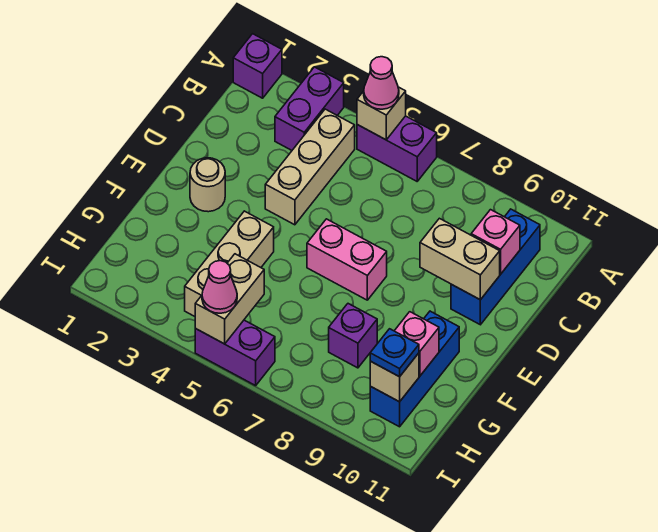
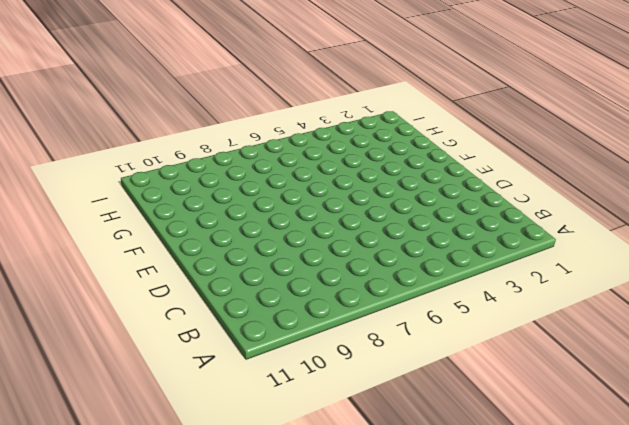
none -> purple brick A1 level 1
none -> purple brick A3:B3 level 1
none -> purple brick A5:A6 level 1

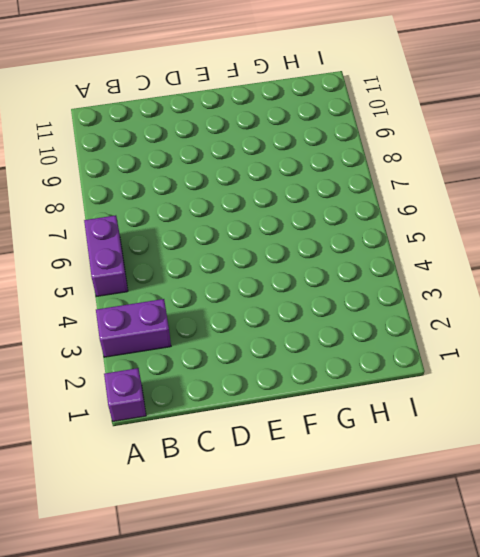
none -> tan brick B4:D4 level 1
none -> blue brick B10:D10 level 1
none -> tan round brick E2 level 1

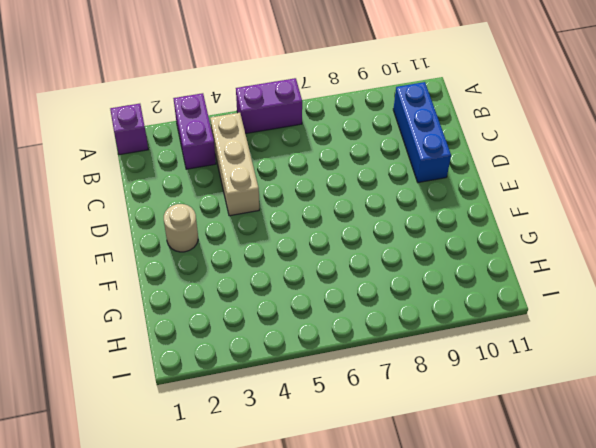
none -> pink brick E6:E7 level 1
none -> tan brick F4:H4 level 1
none -> blue brick F10:H10 level 1

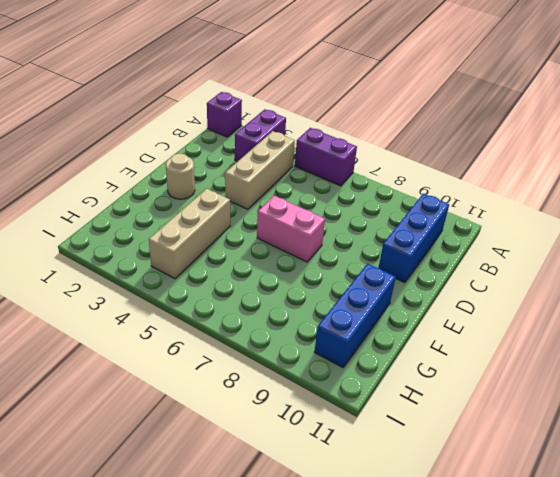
none -> purple brick G8 level 1
none -> purple brick I5:I6 level 1
none -> tan brick A5 level 2

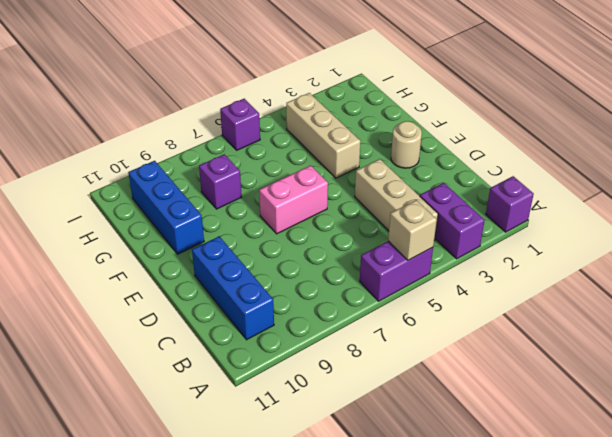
purple brick I6 level 1 -> purple brick I5:I6 level 1
none -> pink brick C10 level 2
none -> tan brick D9:D10 level 2
none -> pink brick G10 level 2

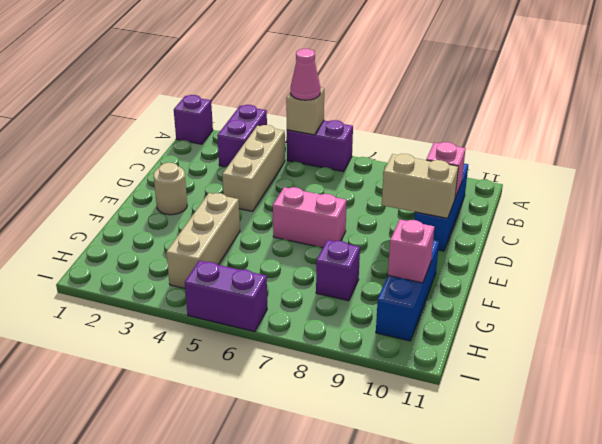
none -> tan brick H5:I5 level 2
none -> tan brick H10 level 2
none -> blue plate H10 level 3

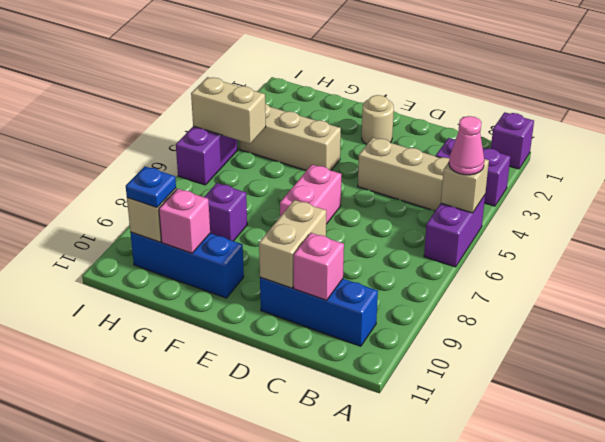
none -> pink cone I5 level 3

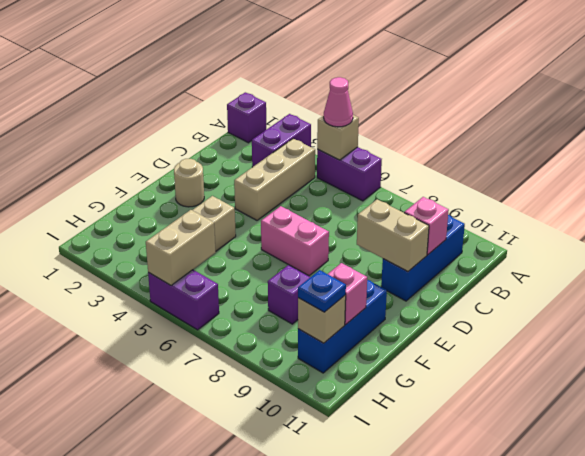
none -> pink cone I5 level 3

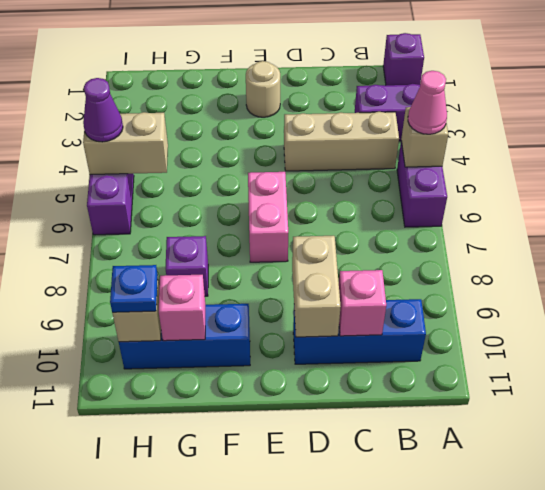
purple cone I5 level 3 -> pink cone I5 level 3
none -> tan brick F4:H4 level 1

